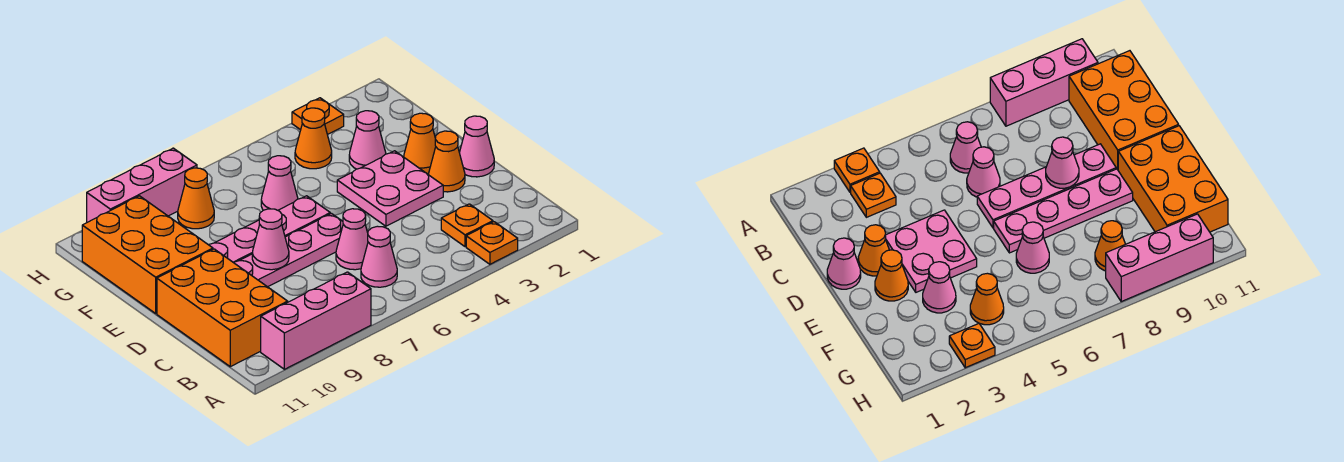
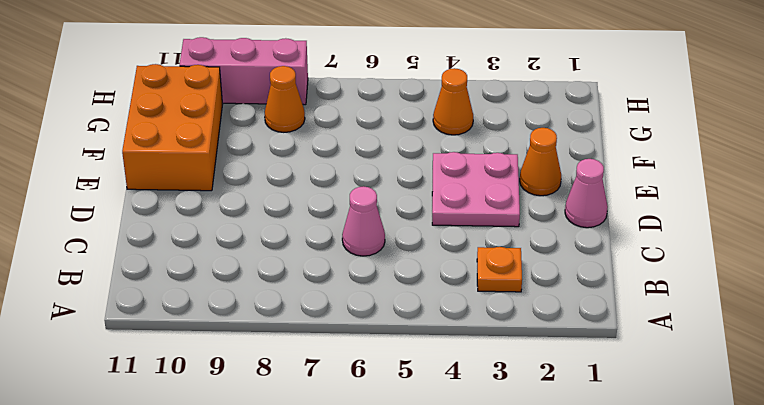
none -> orange plate A3 level 1
none -> pink brick A8:A10 level 1
none -> pink cone B6 level 1

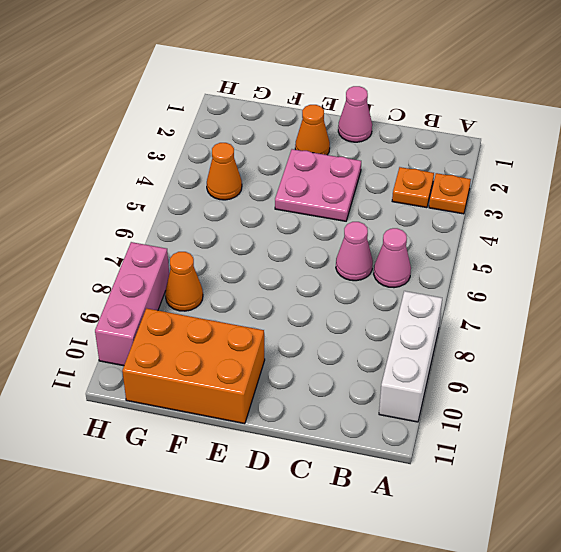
white brick A8:A10 level 1 -> pink brick A8:A10 level 1
none -> orange brick B10:D11 level 1
none -> orange cone D2 level 1
none -> pink plate D6:D9 level 1

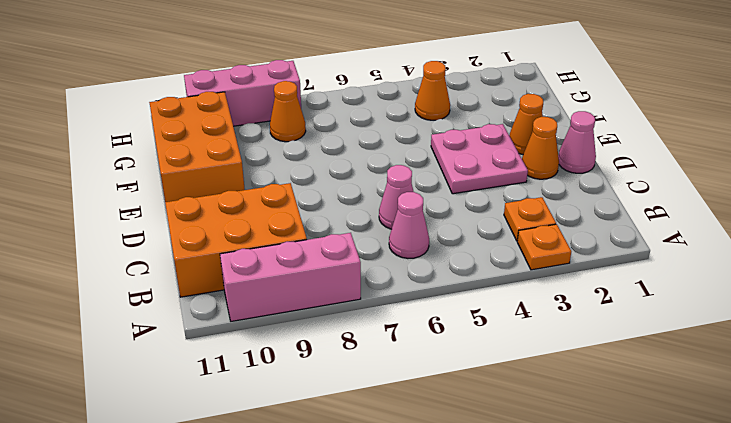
orange brick B9:C11 level 1 -> orange brick B10:D11 level 1
none -> pink plate D6:D9 level 1
none -> pink plate E6:E9 level 1
none -> pink cone F3 level 1

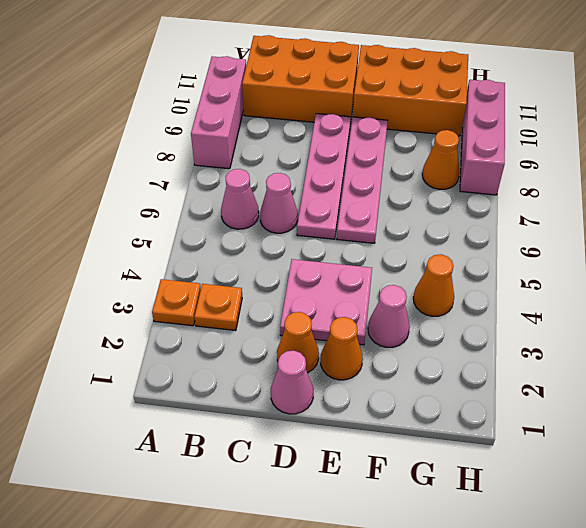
none -> pink cone F6 level 1
none -> orange plate H3 level 1
none -> pink cone D8 level 2

